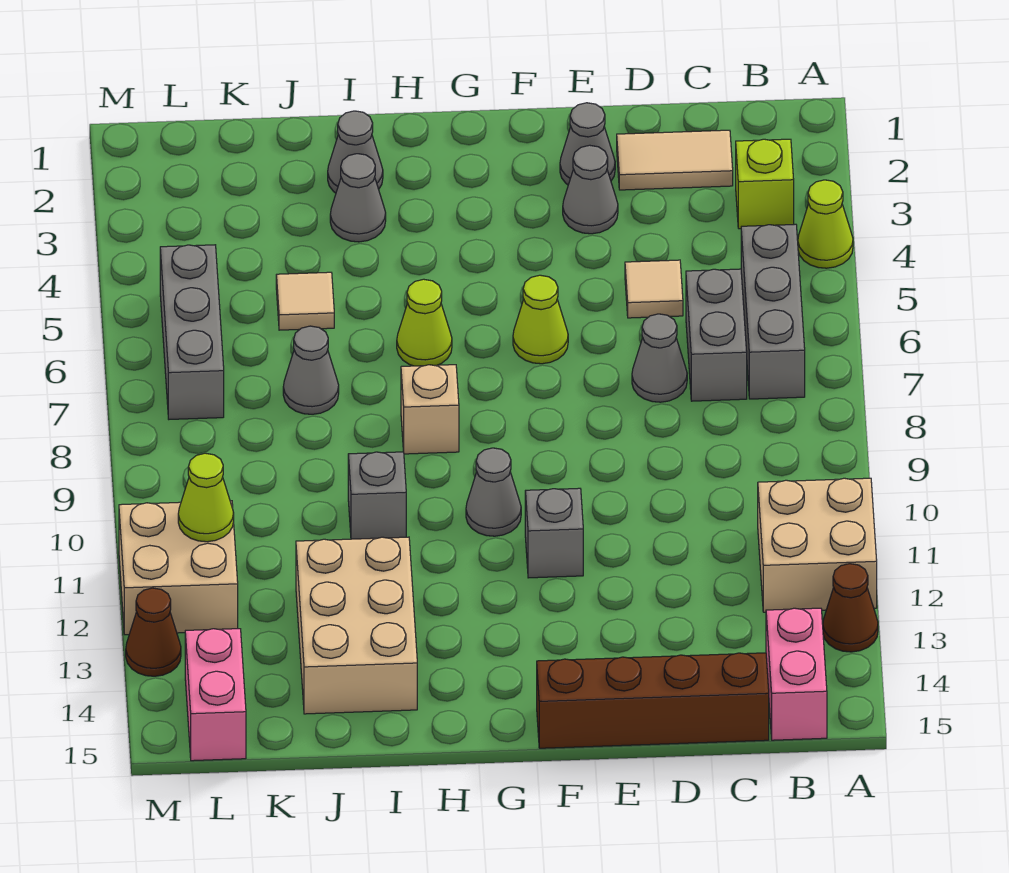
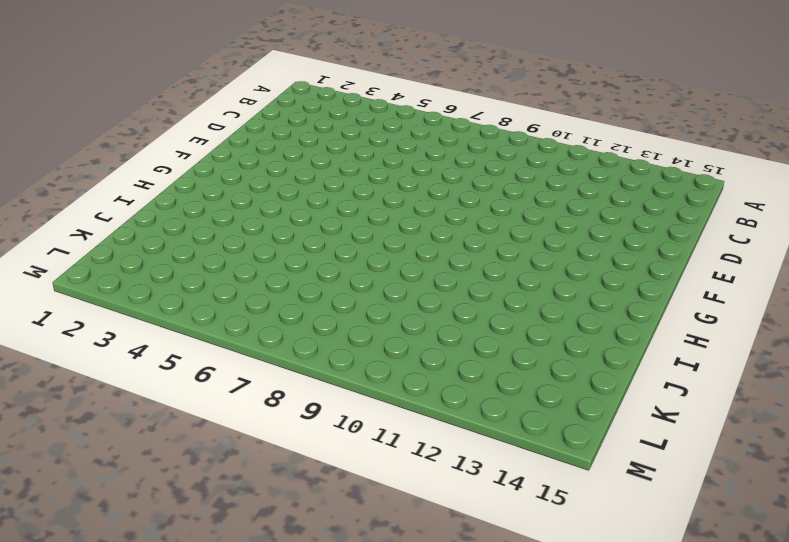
none -> lime cone A4 level 1
none -> tan brick A11:B12 level 1
none -> brown cone A13 level 1

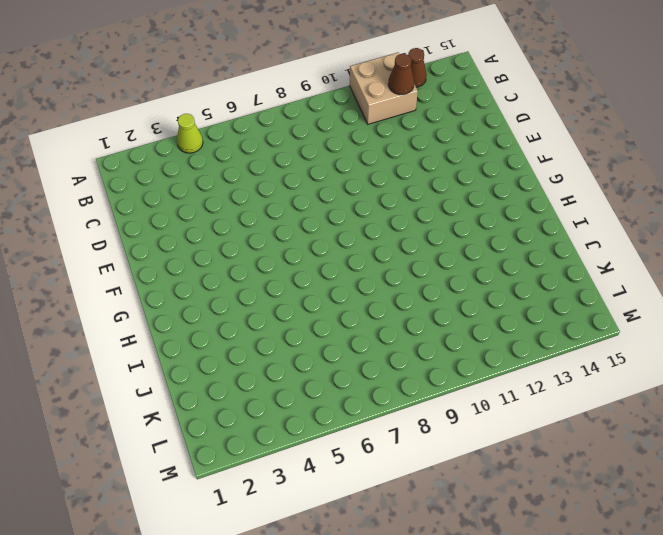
brown cone B12 level 2 -> brown cone M13 level 1
none -> lime brick B3 level 1
none -> grey brick B5:B7 level 1
none -> pink brick B14:B15 level 1

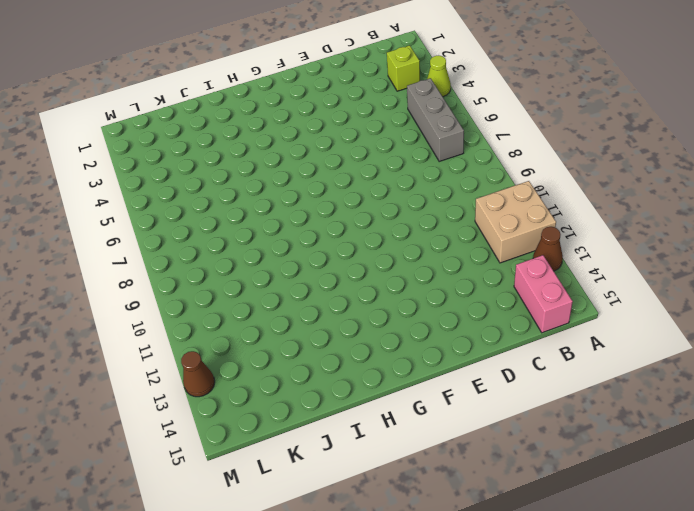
none -> tan tile C2:D2 level 1
none -> grey brick C6:C7 level 1
none -> brown brick C15:F15 level 1

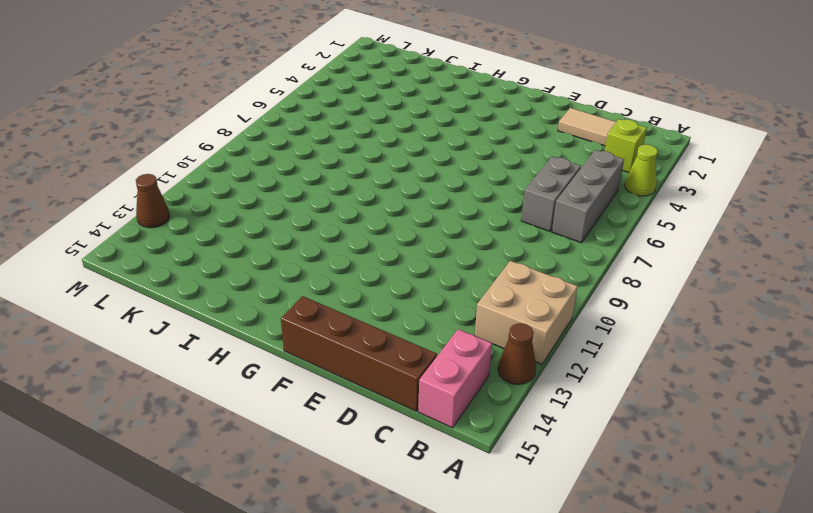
none -> tan tile D5 level 1
none -> grey cone D7 level 1
none -> grey cone E2 level 1

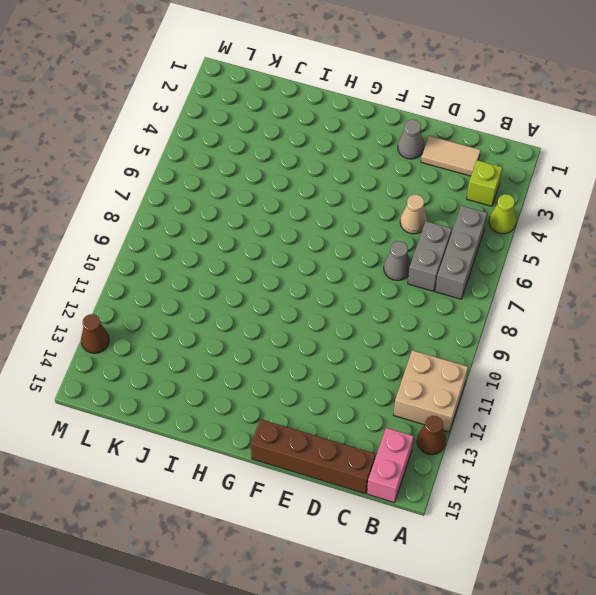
tan cone D5 level 1 -> tan tile D5 level 1
none -> grey cone E3 level 1
none -> lime cone F6 level 1
none -> grey brick F11 level 1

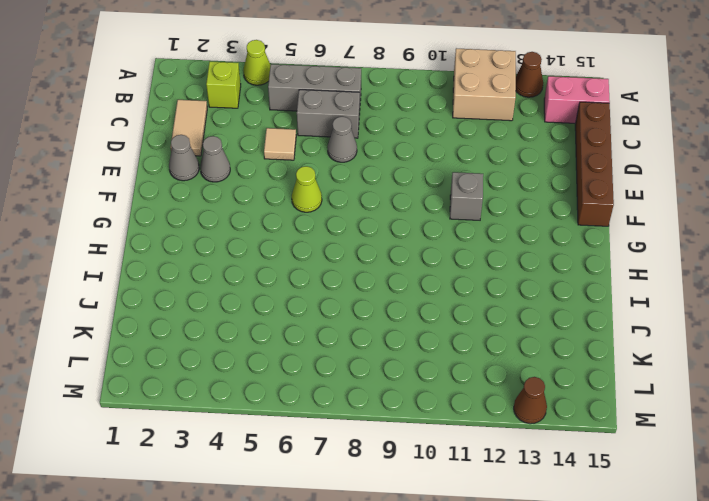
none -> grey cone G10 level 1
none -> lime cone H6 level 1
none -> tan brick H8 level 1

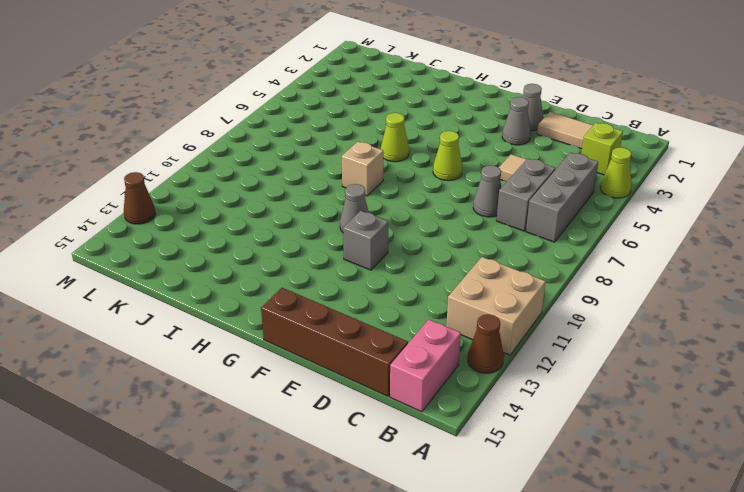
none -> grey cone I2 level 1
none -> grey cone I3 level 1
none -> grey brick I10 level 1

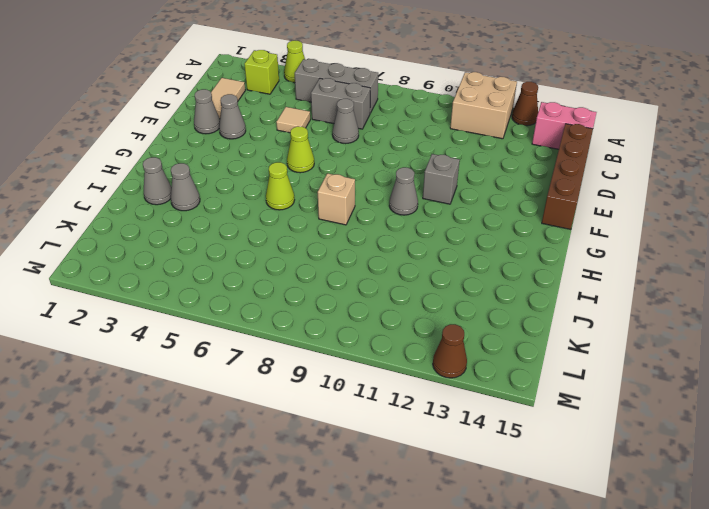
none -> grey brick I10 level 1
none -> tan brick I12:J14 level 1
none -> tan tile J5 level 1

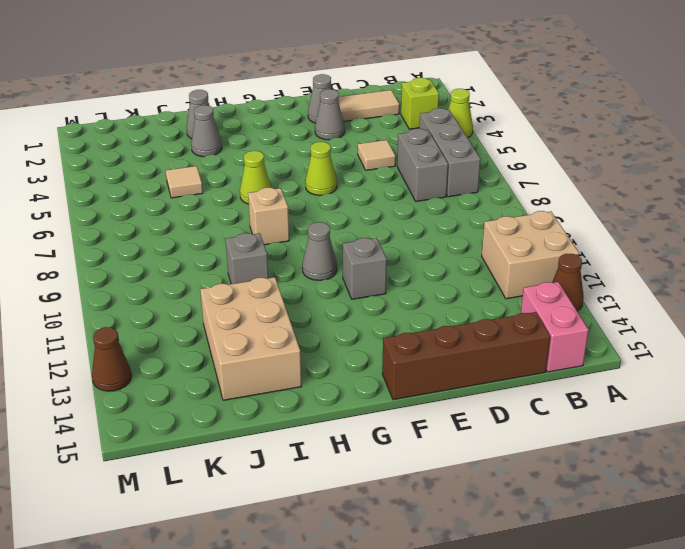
none -> grey cone D7 level 1
none -> grey cone J7 level 1
none -> grey brick L5:L7 level 1

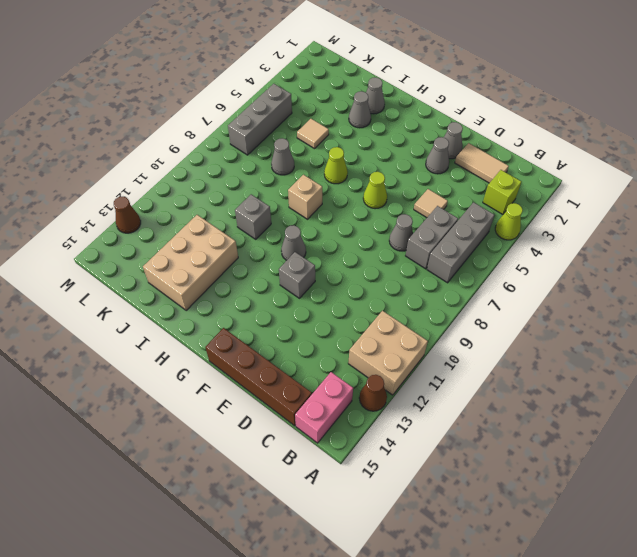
none -> tan brick L11:M12 level 1
none -> pink brick L14:L15 level 1
none -> lime cone L11 level 2

